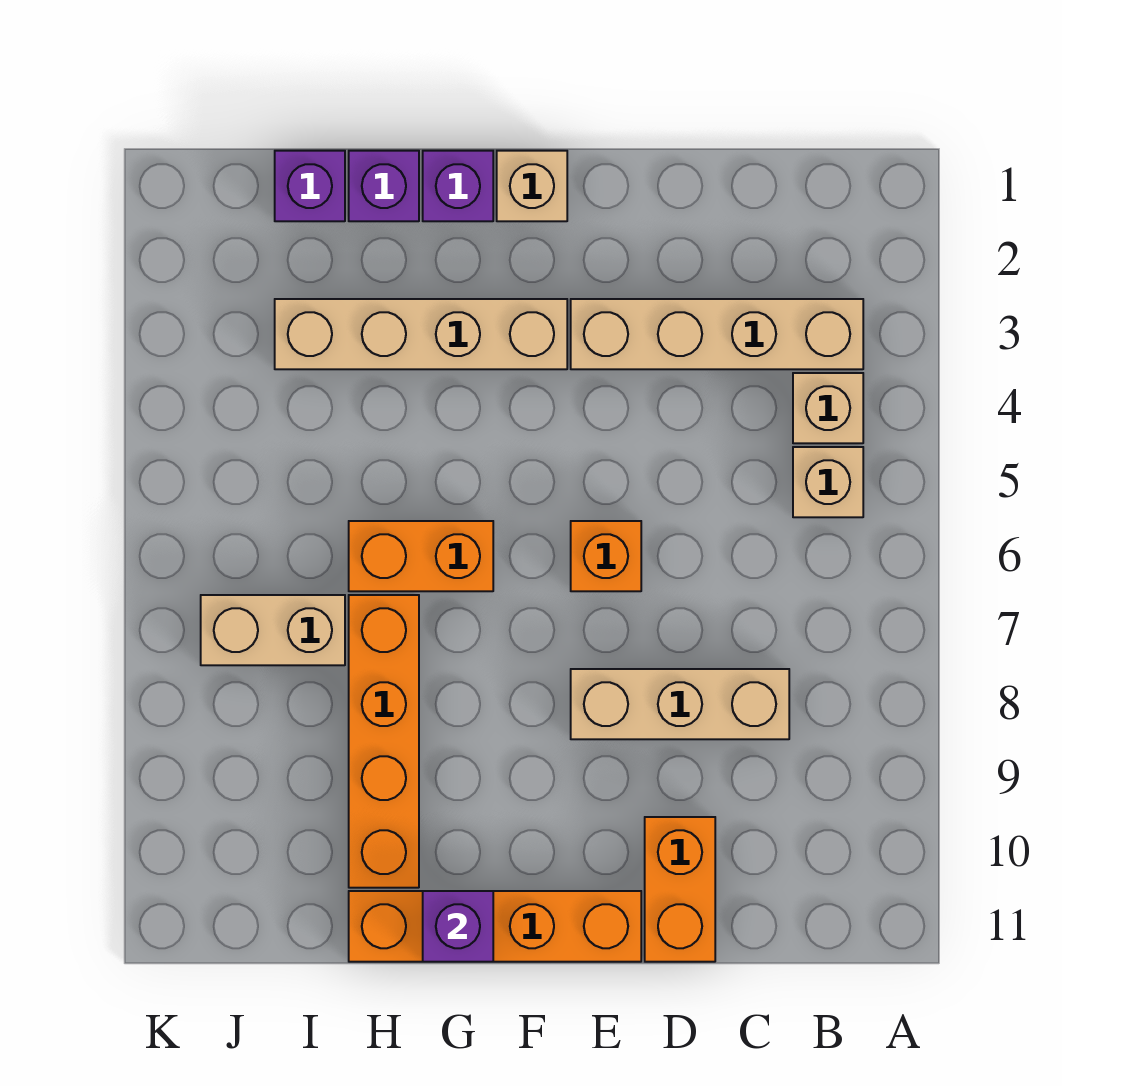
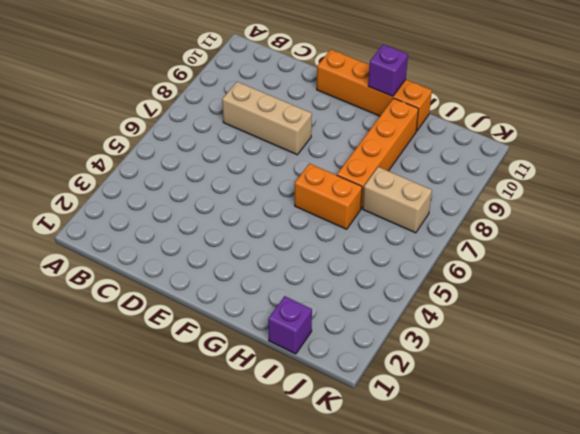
none -> tan brick B3:E3 level 1
none -> tan brick B4 level 1
none -> tan brick B5 level 1

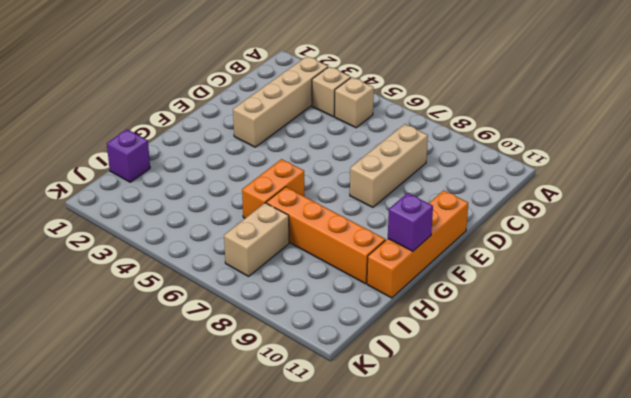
none -> orange brick D10:D11 level 1
none -> orange brick E6 level 1
none -> tan brick F1 level 1

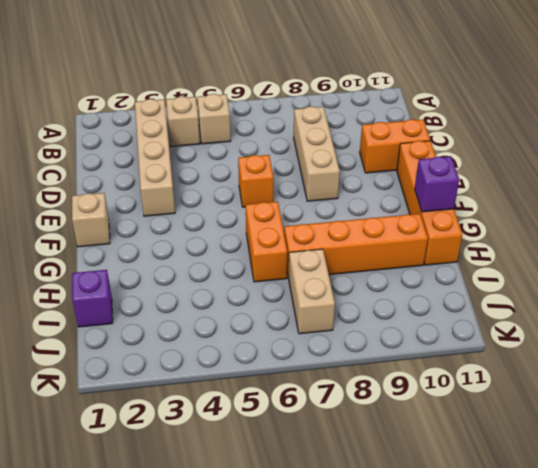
none -> tan brick F3:I3 level 1
none -> purple brick G1 level 1
none -> purple brick H1 level 1

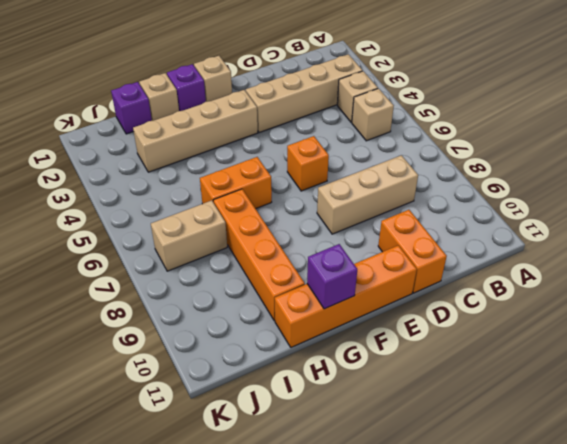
tan brick H1 level 1 -> purple brick H1 level 1

